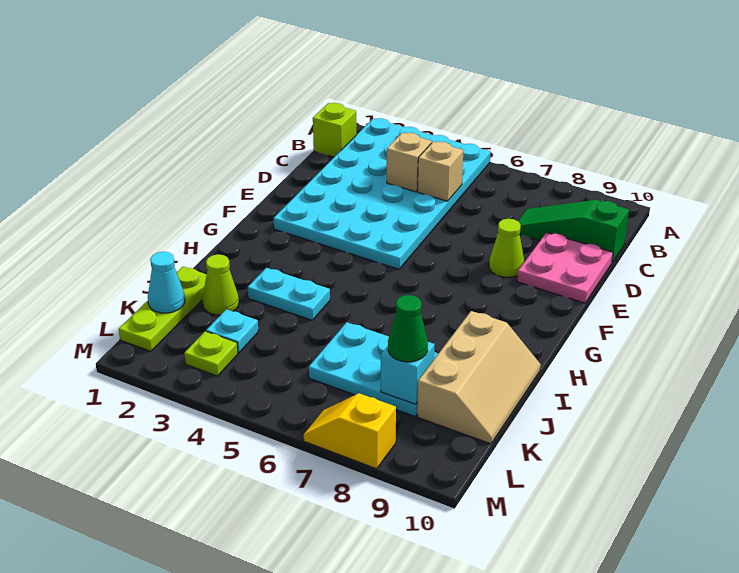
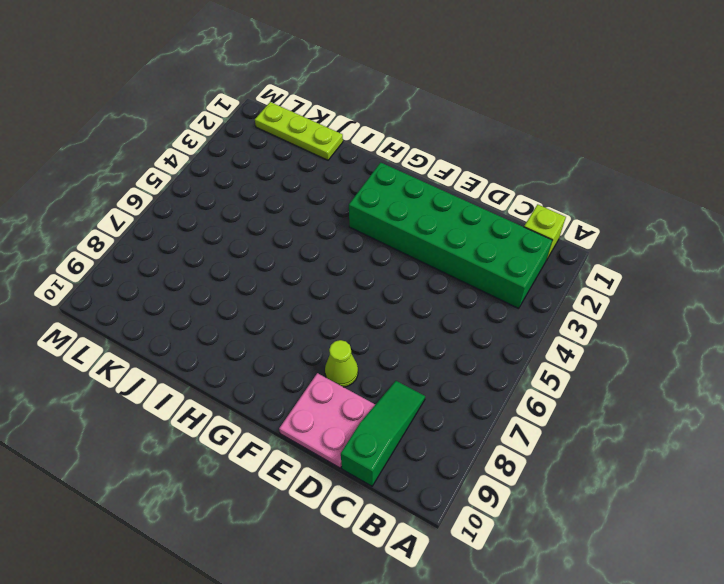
green brick B2:G3 level 1 -> cyan plate A2:F5 level 1
none -> cyan plate I3:I4 level 1
none -> tan slope I9:K10 level 1 top 9
none -> lime cone J2 level 1

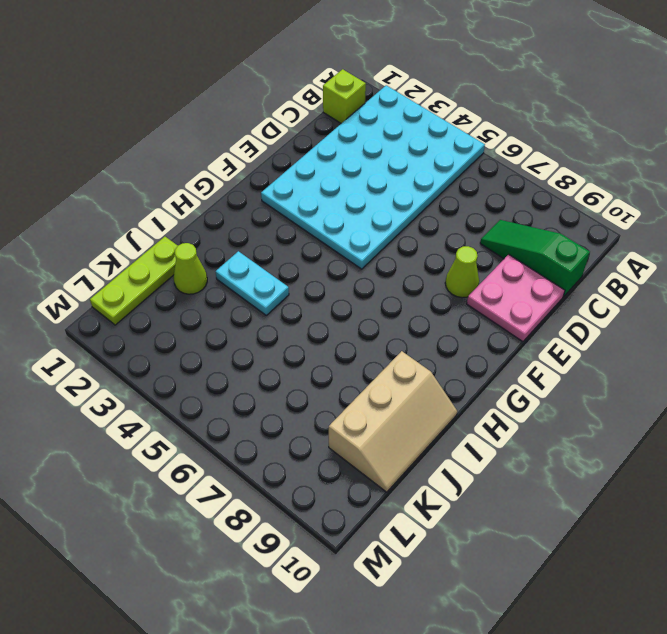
none -> cyan plate J6:K8 level 1
none -> cyan plate K3 level 1
none -> lime plate L3 level 1

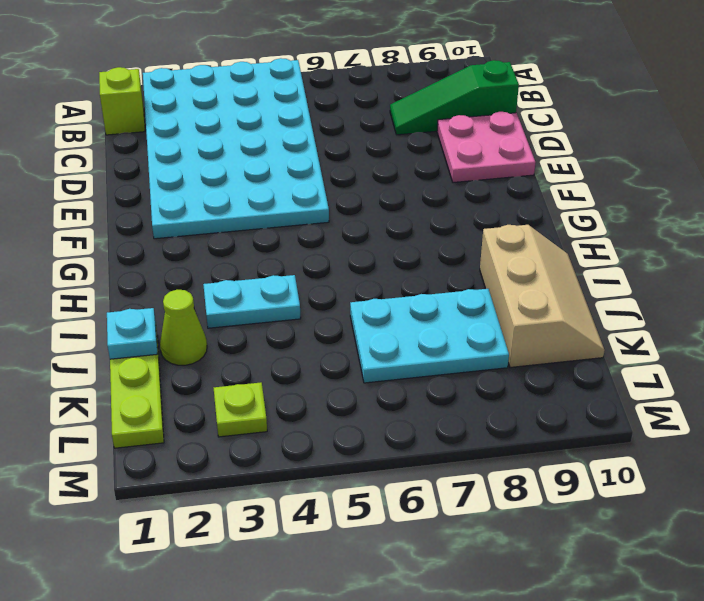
cyan plate J1 level 2 -> cyan plate K3 level 1
none -> lime cone E8 level 1
none -> yellow slope M7:M8 level 1 top 8
none -> tan brick C4 level 2

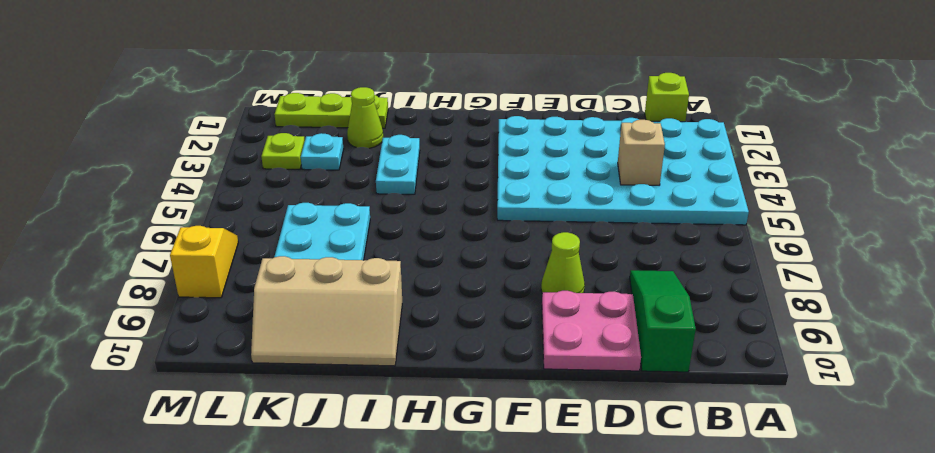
none -> tan brick C5 level 2
none -> cyan cone K1 level 2
none -> cyan brick K8 level 2

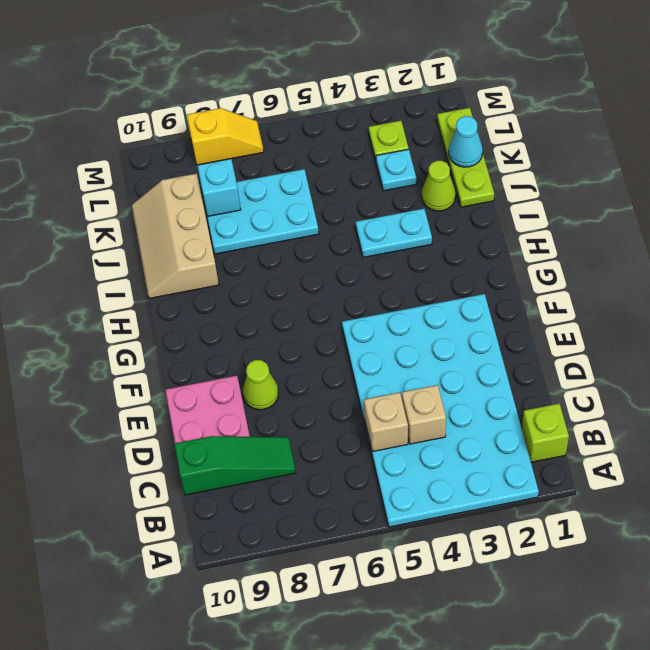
none -> green cone K8 level 3

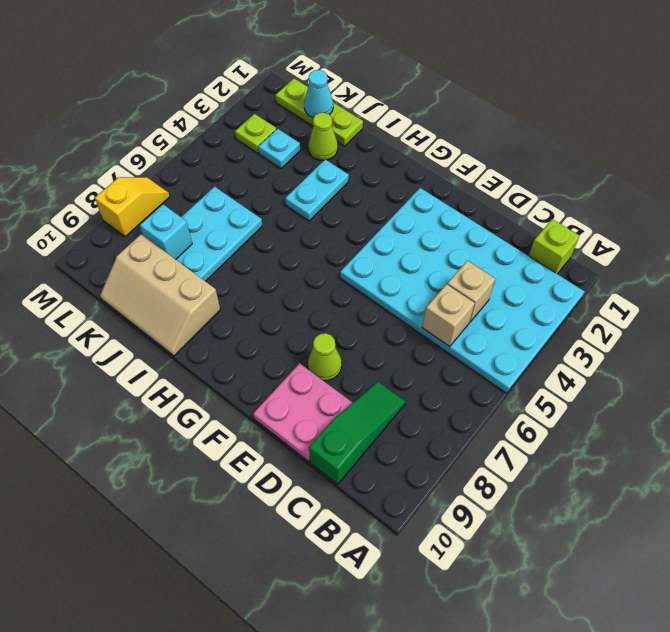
none -> green cone K8 level 3

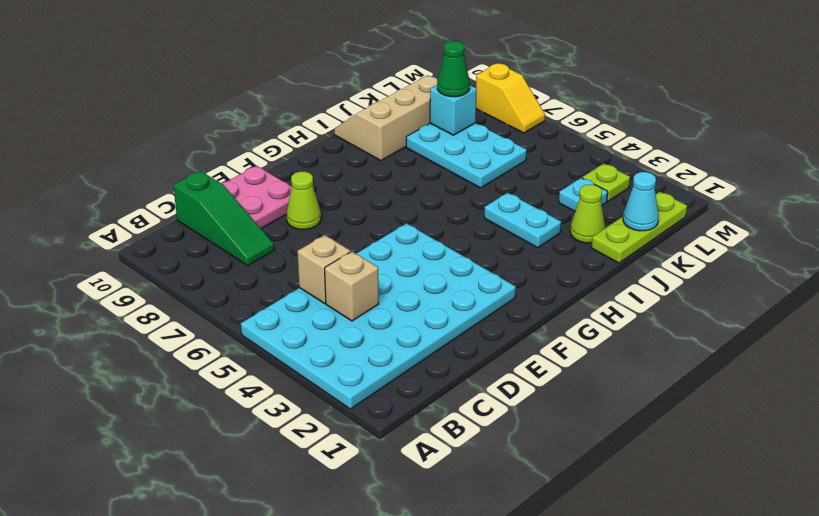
none -> lime brick B1 level 1

